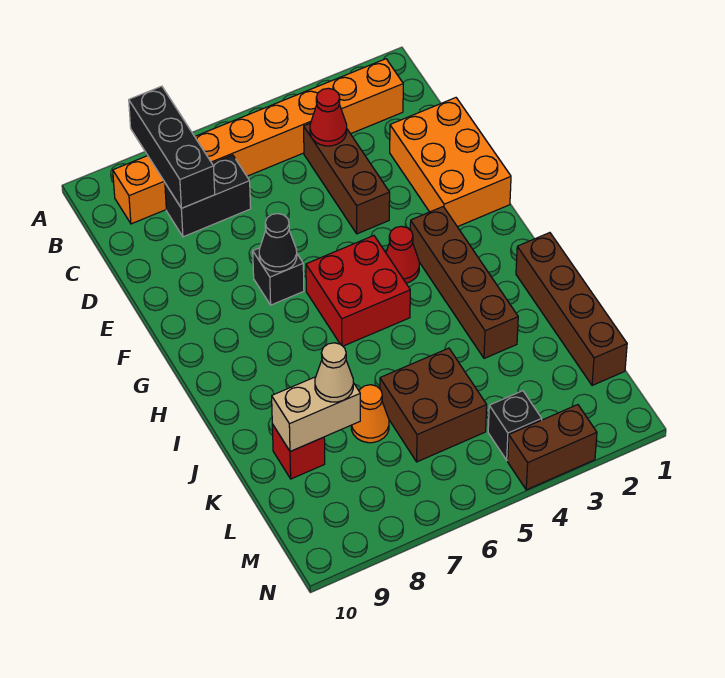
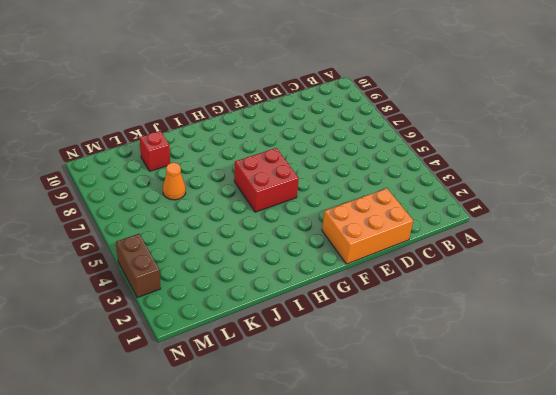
none -> orange brick B2:B9 level 1
none -> brown brick C4:E4 level 1
none -> black brick C7:C8 level 1

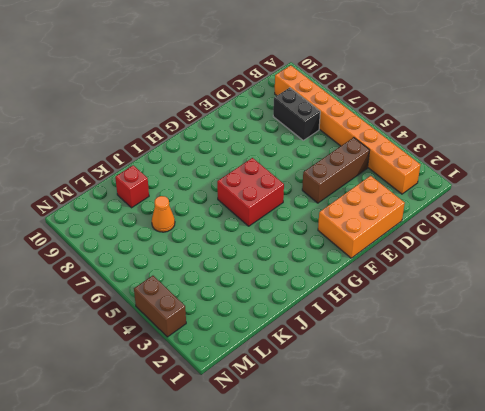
none -> black brick F7 level 1
none -> brown brick G3:J3 level 1
none -> red cone G4 level 1

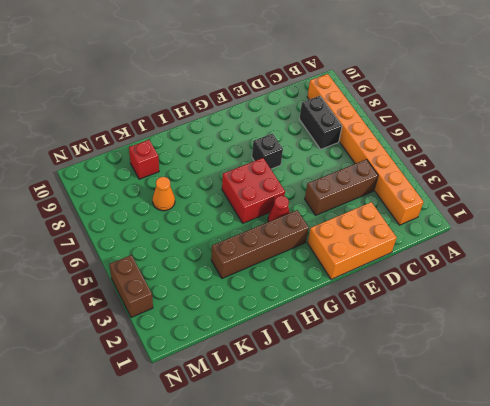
none -> brown brick I1:L1 level 1
none -> brown brick K5:L6 level 1
none -> black brick M4 level 1

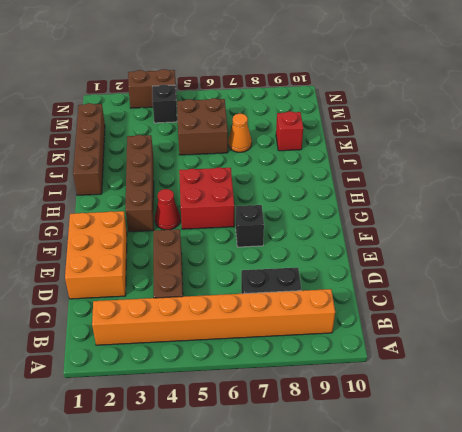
none -> black brick A8:C8 level 2
none -> red cone C4 level 2
none -> black cone F7 level 2

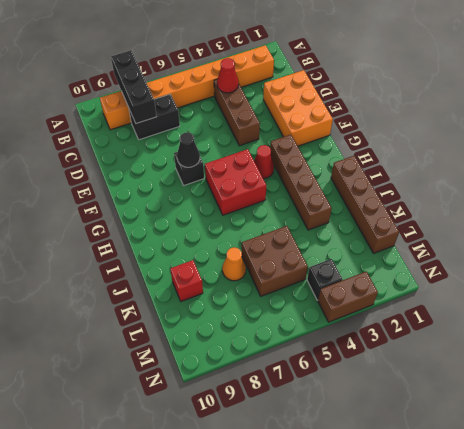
none -> tan brick K8:K9 level 2
none -> tan cone K8 level 3

